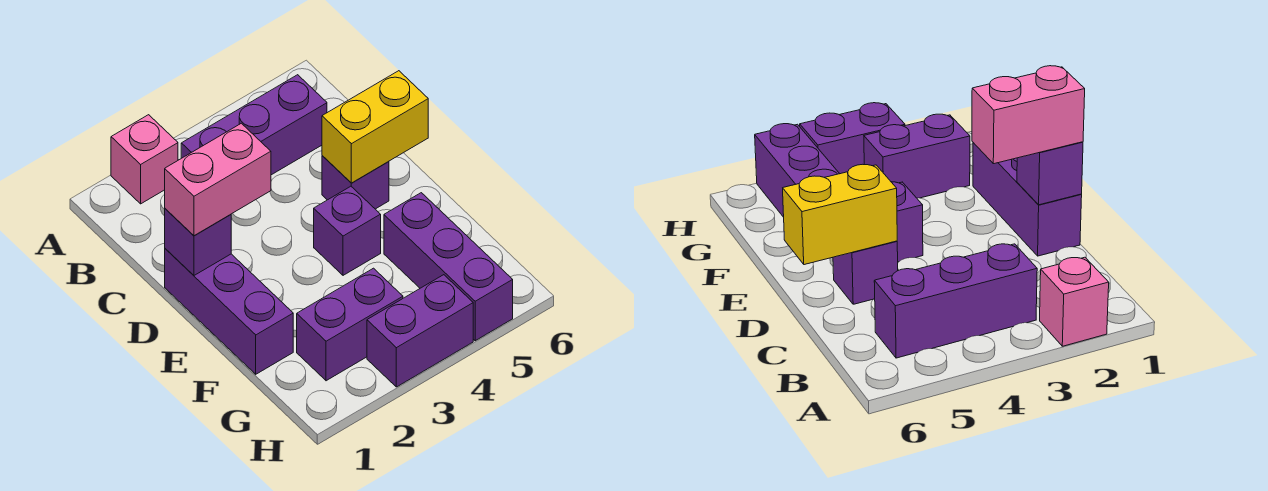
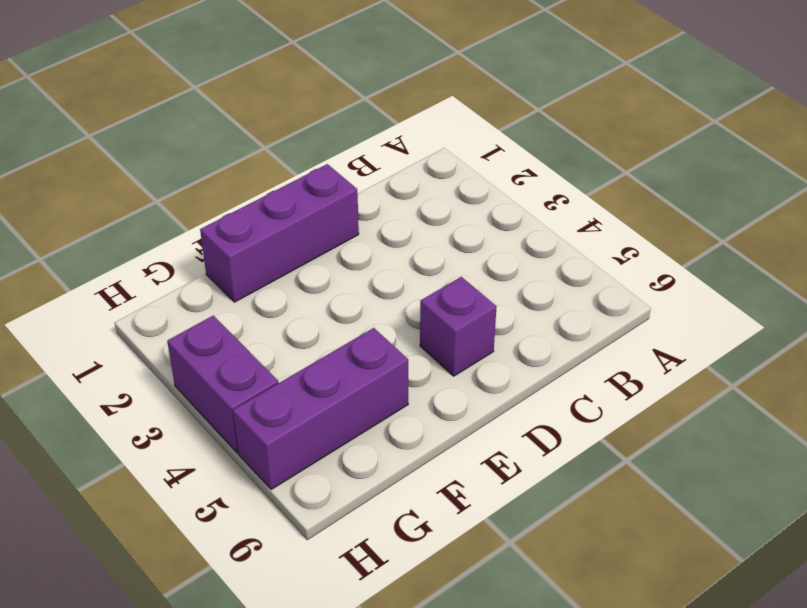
none -> pink brick A2 level 1
none -> purple brick B3:B5 level 1

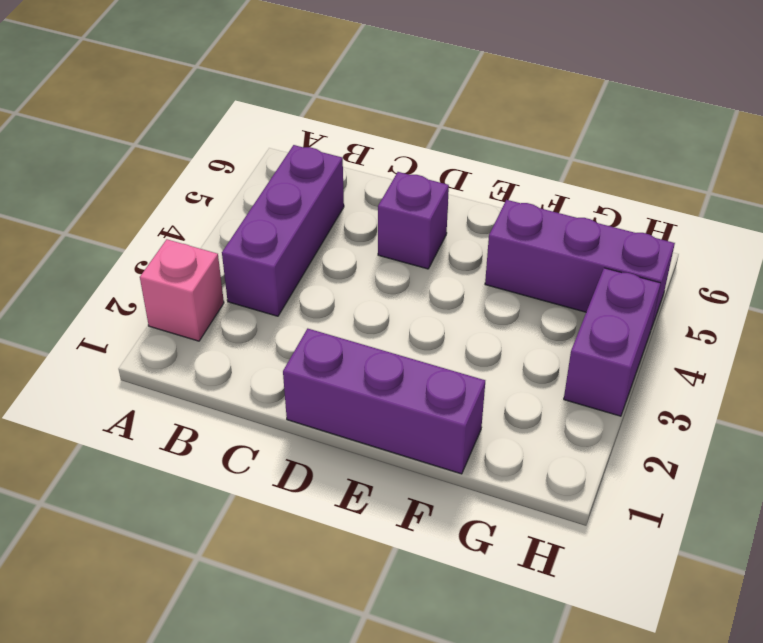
none -> purple brick E4 level 1
none -> purple brick G2:G3 level 1

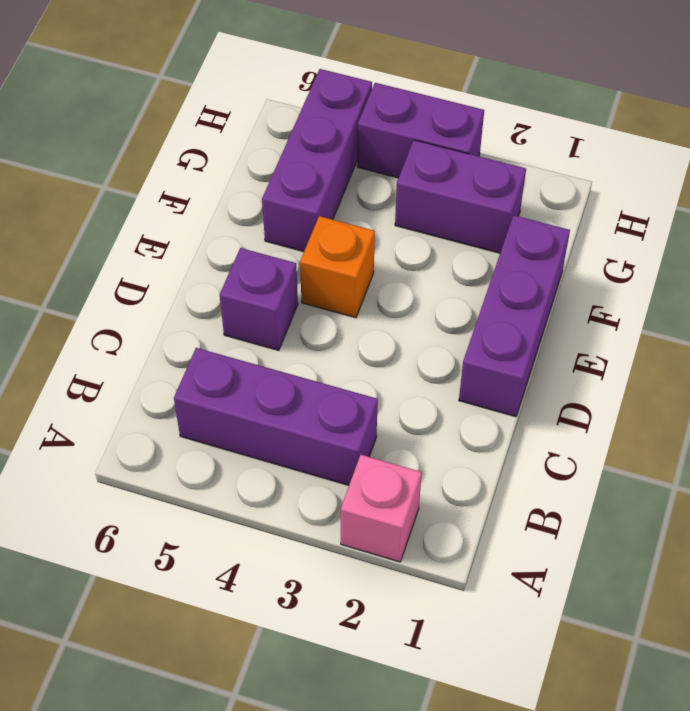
orange brick E4 level 1 -> purple brick E4 level 1
none -> purple brick D1 level 2
none -> yellow brick D5:D6 level 2

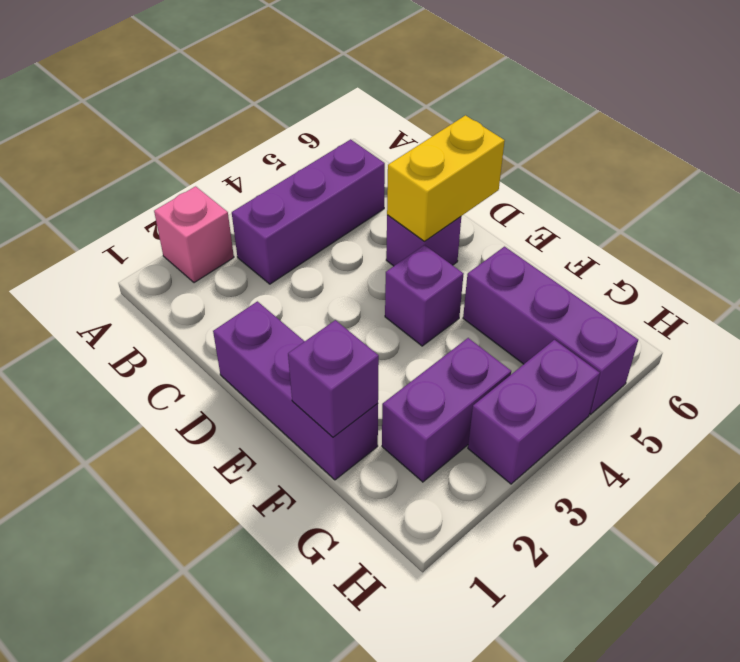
purple brick F1 level 2 -> purple brick D1 level 2
none -> pink brick D1:D2 level 3

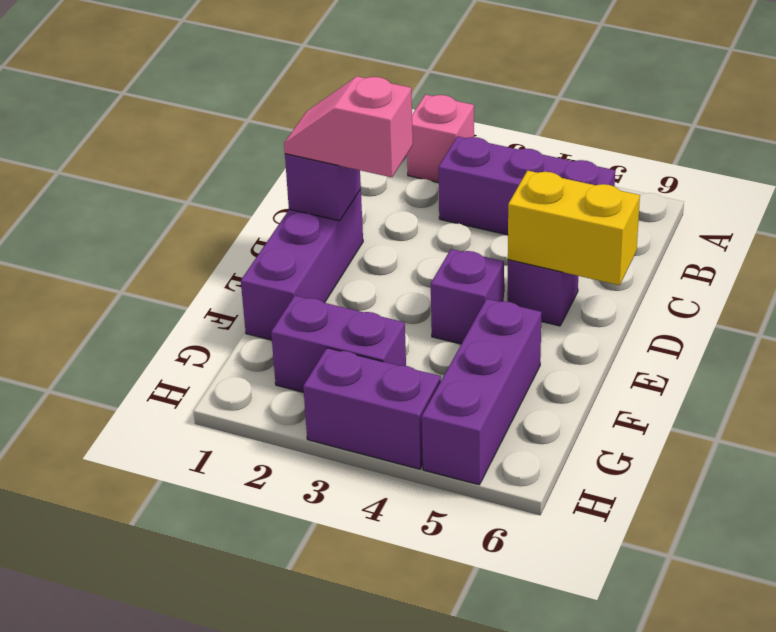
pink slope D1:D2 level 3 top 2 -> pink brick D1:D2 level 3

